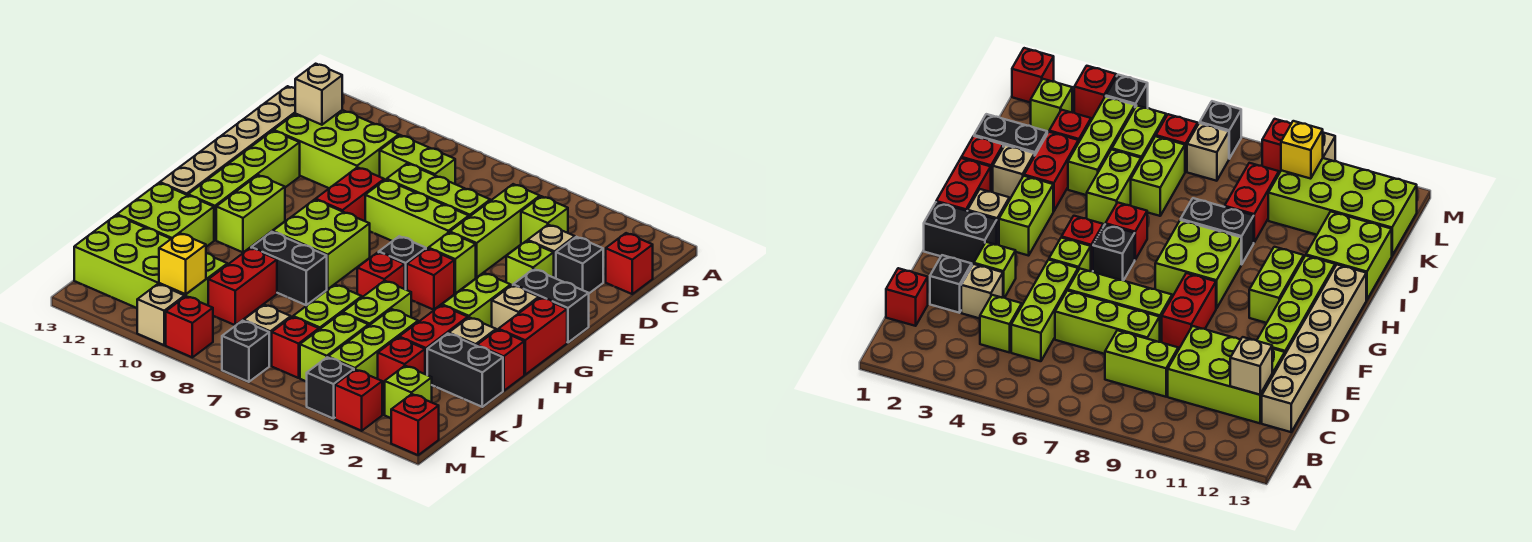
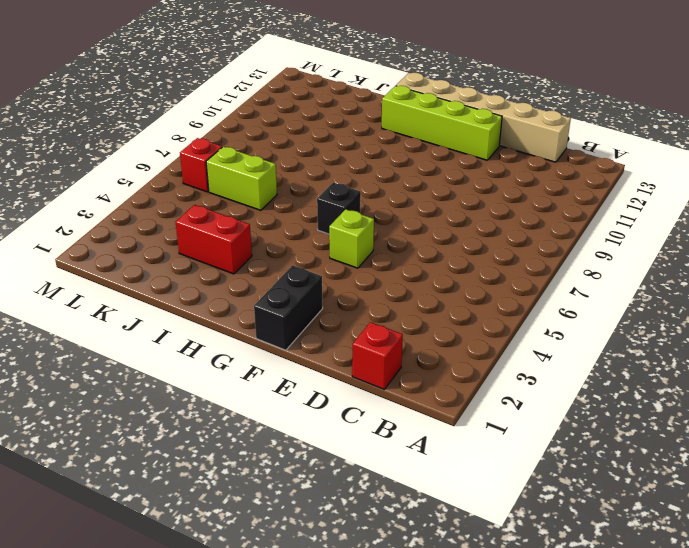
none -> lime brick C4 level 1
none -> lime brick C5:E5 level 1
none -> lime brick C8:C9 level 1
none -> lime brick C10:D12 level 1

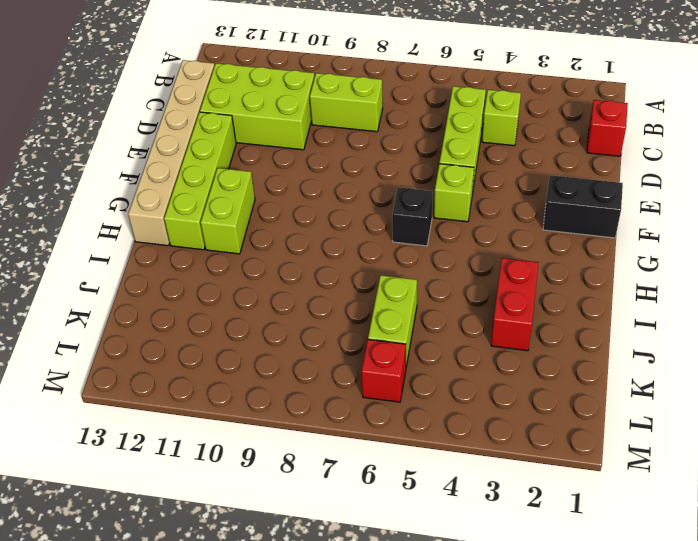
none -> black brick D2 level 1
none -> tan brick D3 level 1
none -> lime brick D6:D8 level 1
none -> lime brick E3 level 1

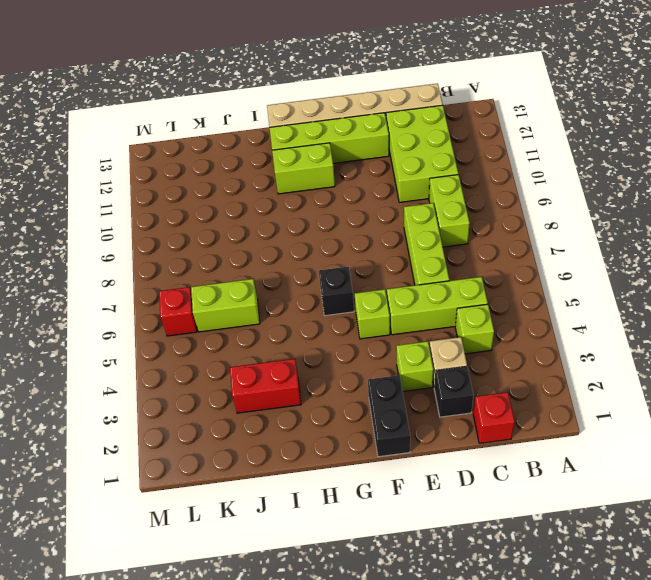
none -> lime brick E6:E8 level 1
none -> red brick E9:F9 level 1
none -> red brick G1:H1 level 1
none -> tan brick G2 level 1

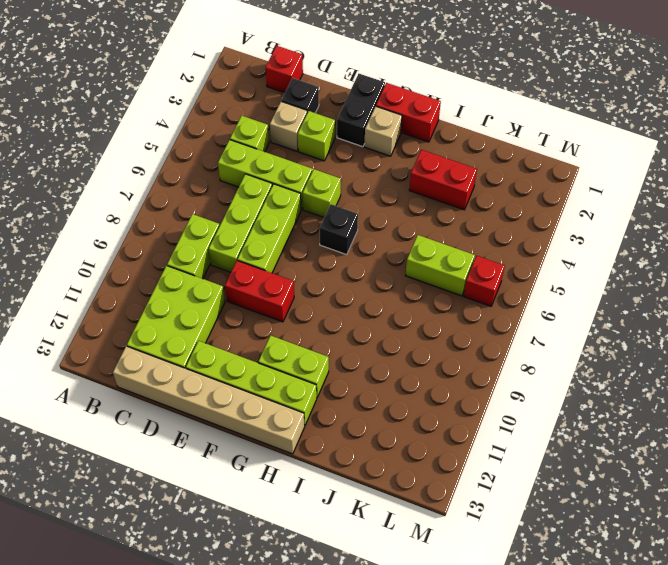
none -> lime brick G3:H3 level 1
none -> red brick G5 level 1
none -> lime brick G8:H9 level 1
none -> red brick H6 level 1

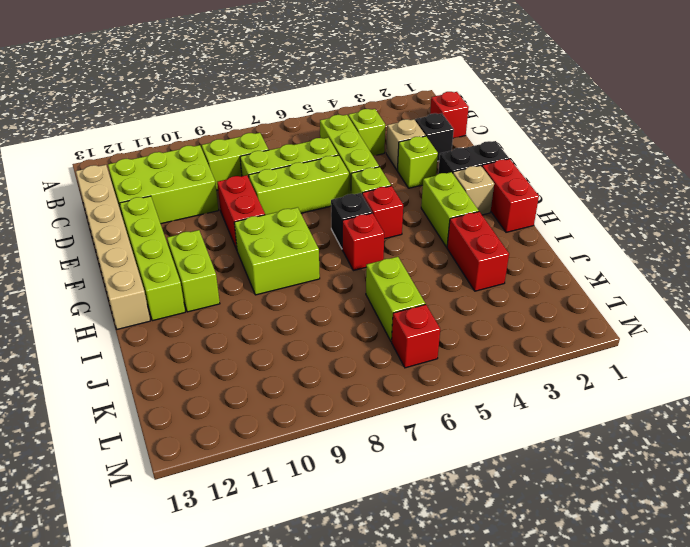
none -> red brick I1 level 1
none -> tan brick I2 level 1
none -> lime brick I5:J5 level 1
none -> black brick I8:I9 level 1

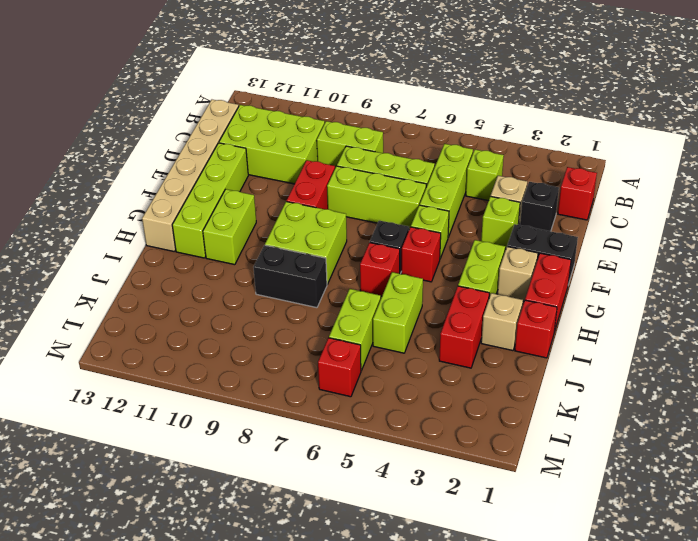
none -> lime brick I12:J13 level 1
none -> black brick J1:J2 level 1
none -> lime brick J4:L4 level 1
none -> red brick J9:K9 level 1

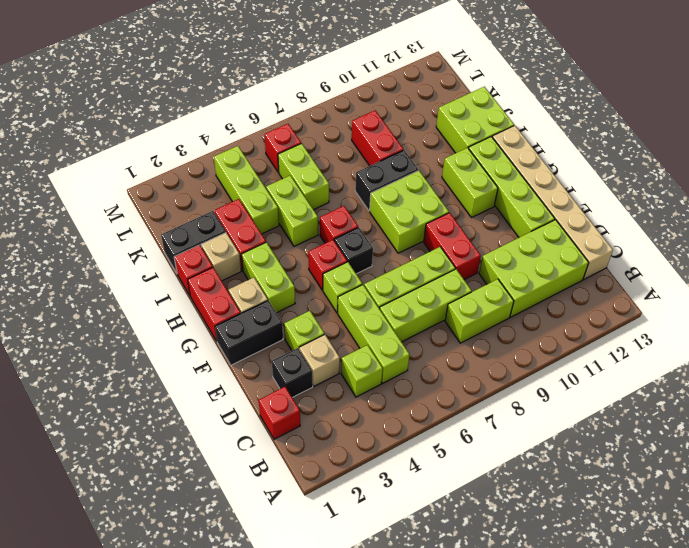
none -> red brick K3 level 1
none -> lime brick K5:L5 level 1
none -> lime brick K10:L13 level 1
none -> lime brick L2 level 1

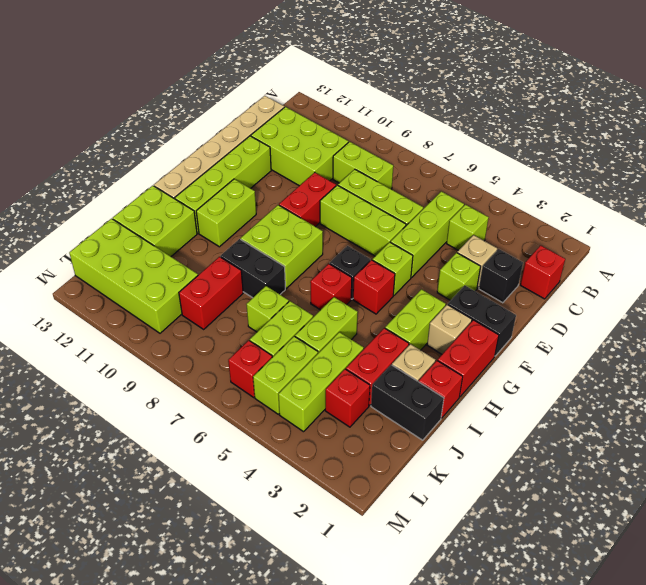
lime brick J7 level 1 -> lime brick L2 level 1
none -> tan brick L7 level 1
none -> red brick M1 level 1
none -> red brick M3 level 1
none -> black brick M4 level 1

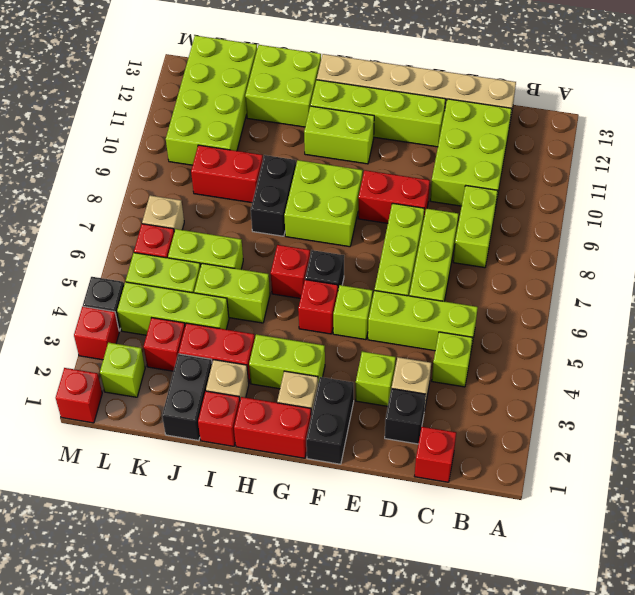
none -> black brick M7 level 1
none -> red brick M9 level 1
none -> tan brick M10 level 1
none -> tan brick C12 level 2

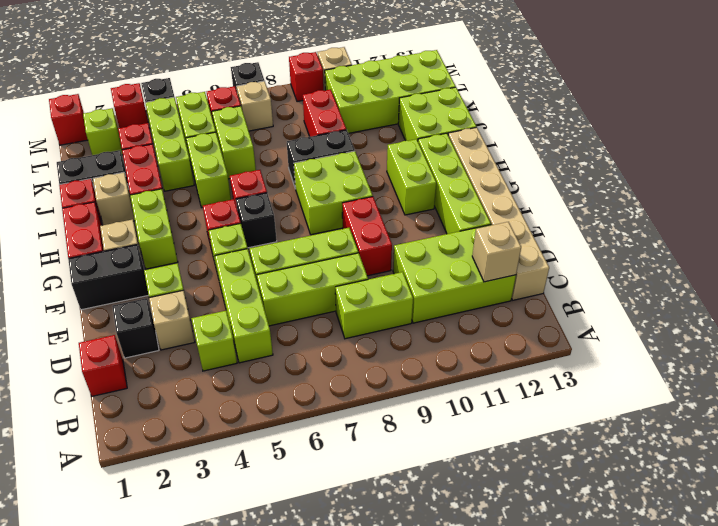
none -> yellow brick L10 level 2

